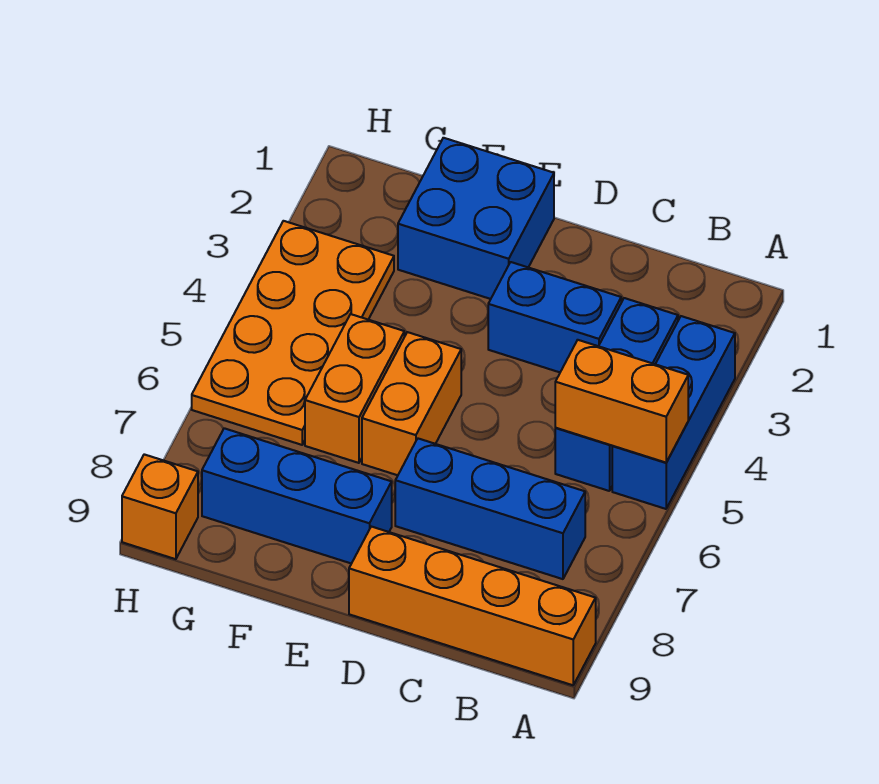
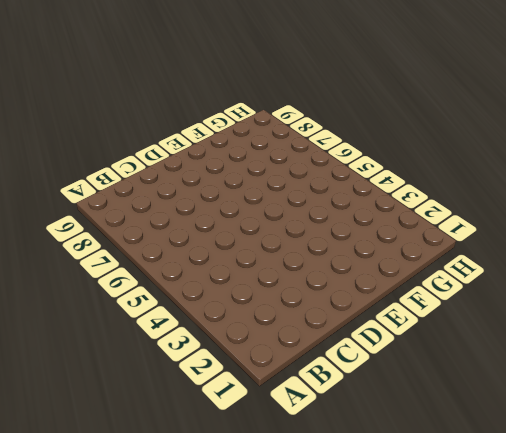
none -> blue brick A3:A5 level 1
none -> orange brick A9:D9 level 1
none -> blue brick B3:B5 level 1

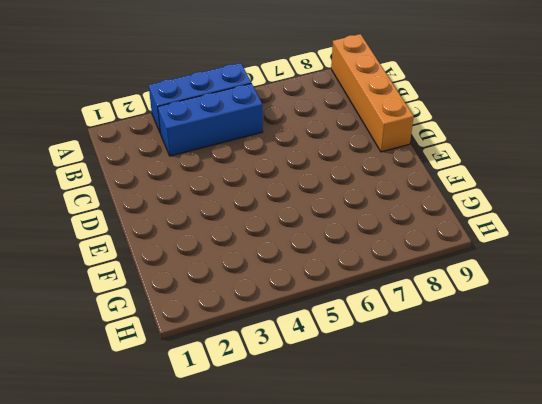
none -> blue brick B7:D7 level 1
none -> blue brick C3:D3 level 1
none -> blue brick E1:F2 level 1

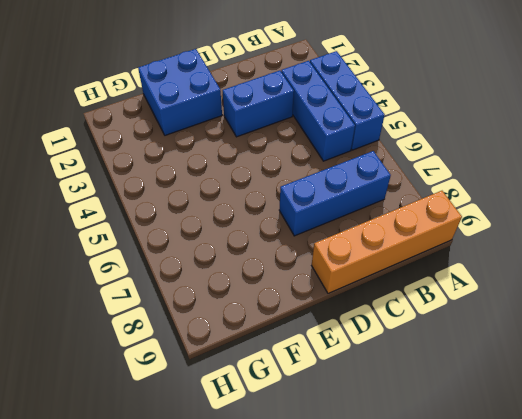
none -> orange brick E5:E6 level 1
none -> blue brick E8:G8 level 1
none -> orange brick F5:F6 level 1

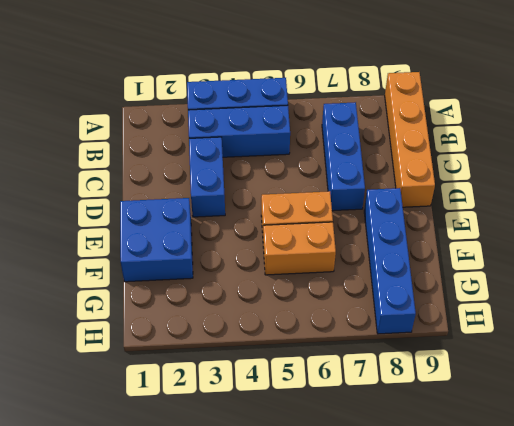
blue brick E8:H8 level 1 -> blue brick E8:G8 level 1
none -> orange plate G3:H6 level 1
none -> orange brick H9 level 1
none -> orange brick A5:B5 level 2

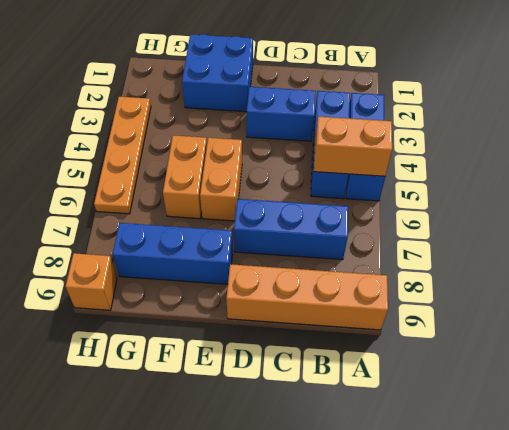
orange plate H3:H6 level 1 -> orange plate G3:H6 level 1

